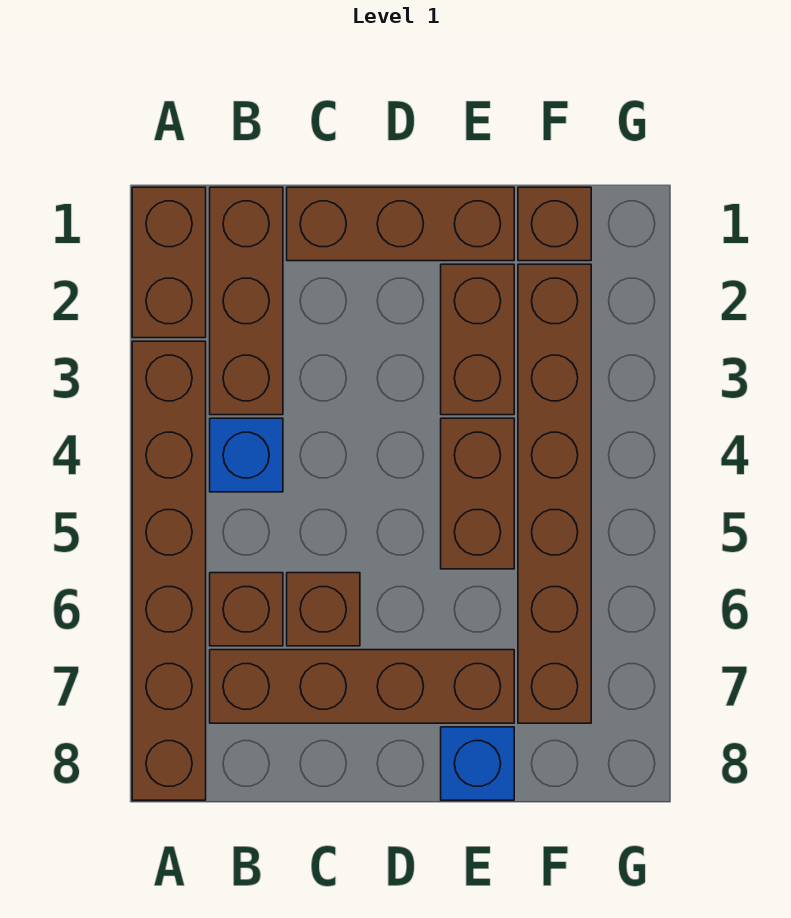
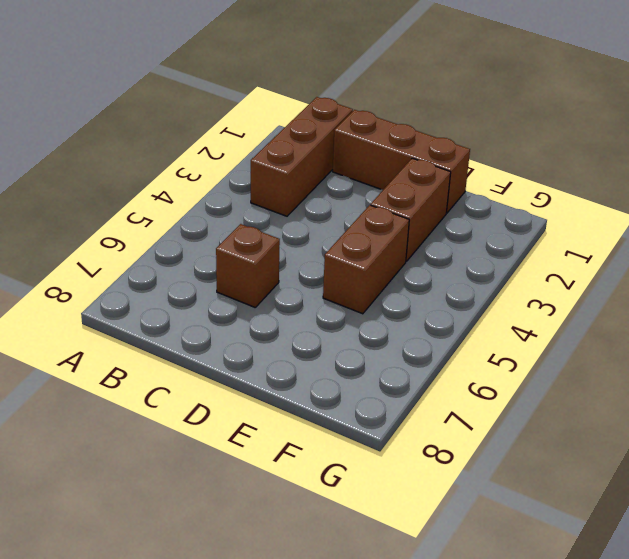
none -> brown brick A1:A2 level 1
none -> brown brick A3:A8 level 1
none -> blue brick B4 level 1

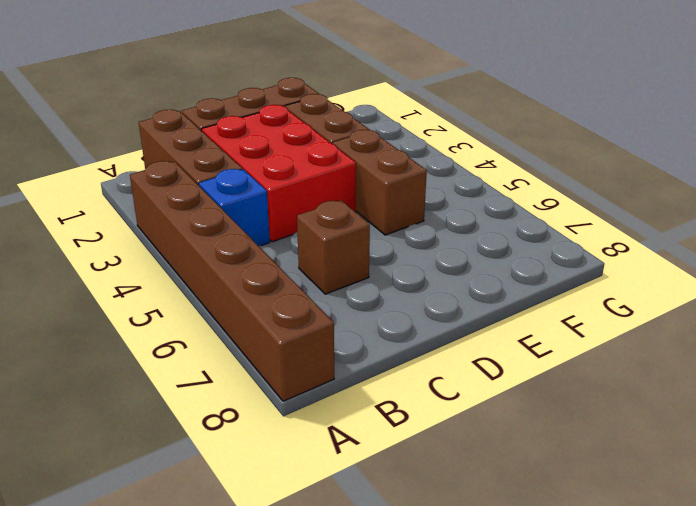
red brick C2:D4 level 1 -> none
none -> brown brick A1:A2 level 1
none -> brown brick B6 level 1
none -> brown brick B7:E7 level 1

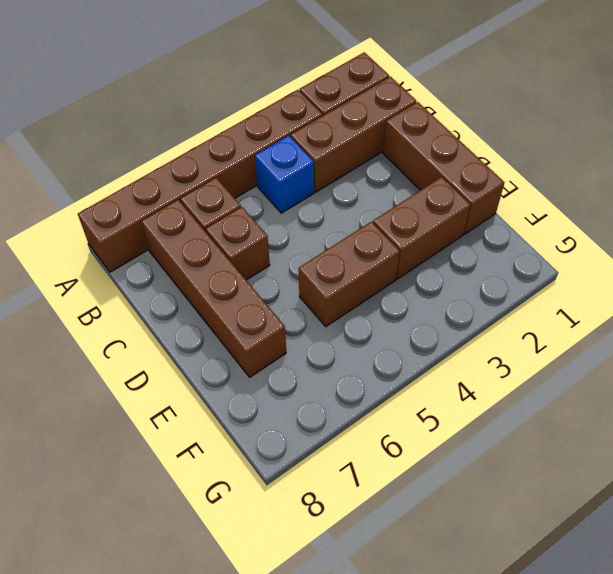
none -> blue brick E8 level 1
none -> brown brick F1 level 1
none -> brown brick F2:F7 level 1

